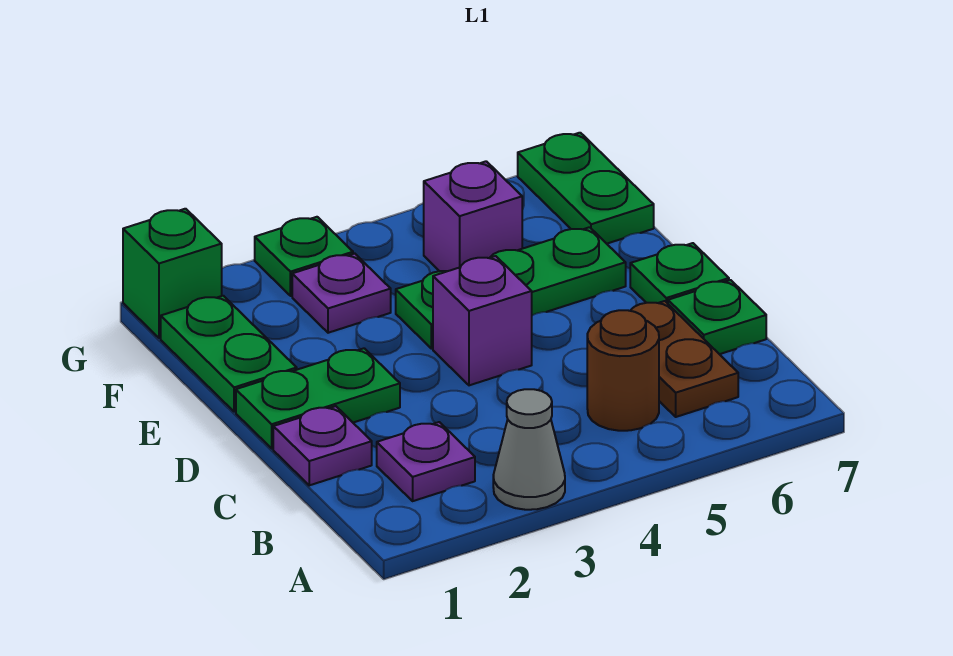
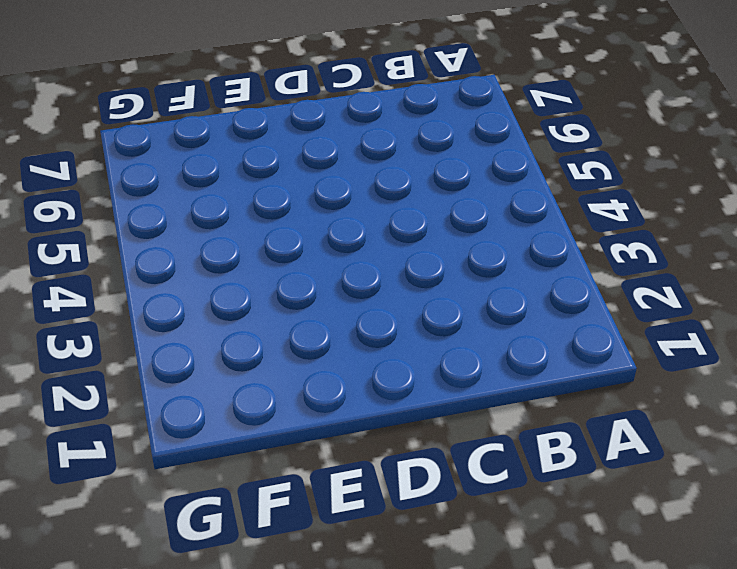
none -> grey cone A3 level 1
none -> purple plate B2 level 1
none -> brown round brick B5 level 1

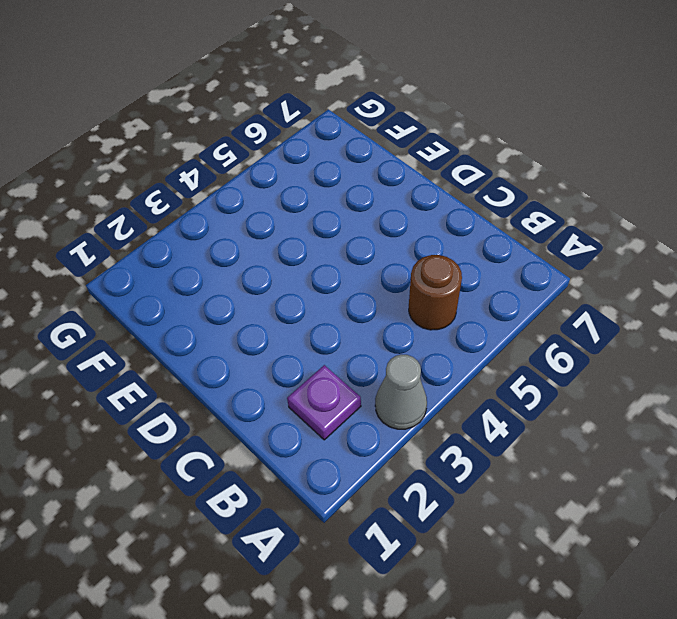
none -> brown plate B6:C6 level 1
none -> purple plate C1 level 1
none -> green plate C7 level 1

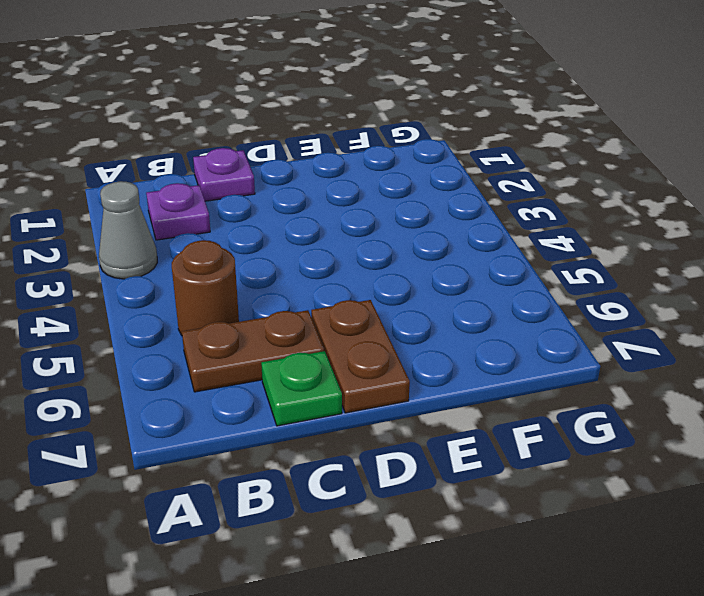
brown plate D6:D7 level 1 -> green plate D7 level 1
none -> green plate D1:D2 level 1
none -> purple brick D4 level 1
none -> green plate E1:F1 level 1

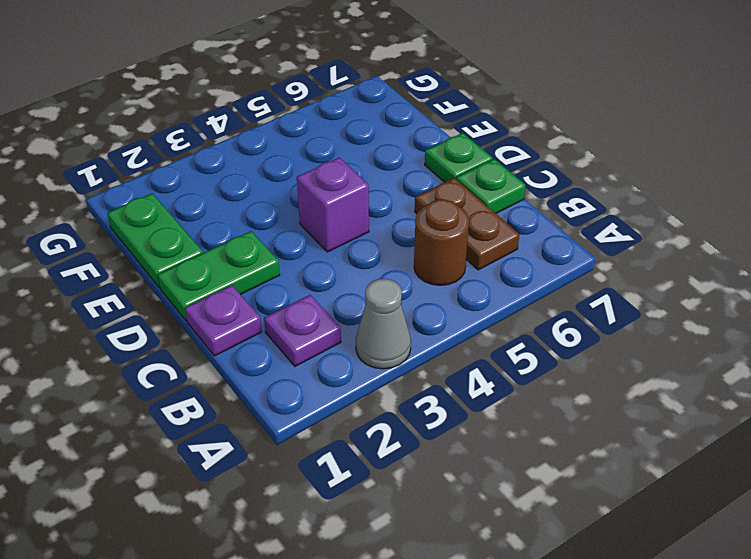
none -> green plate E4:E6 level 1
none -> purple plate F3 level 1
none -> purple brick F5 level 1

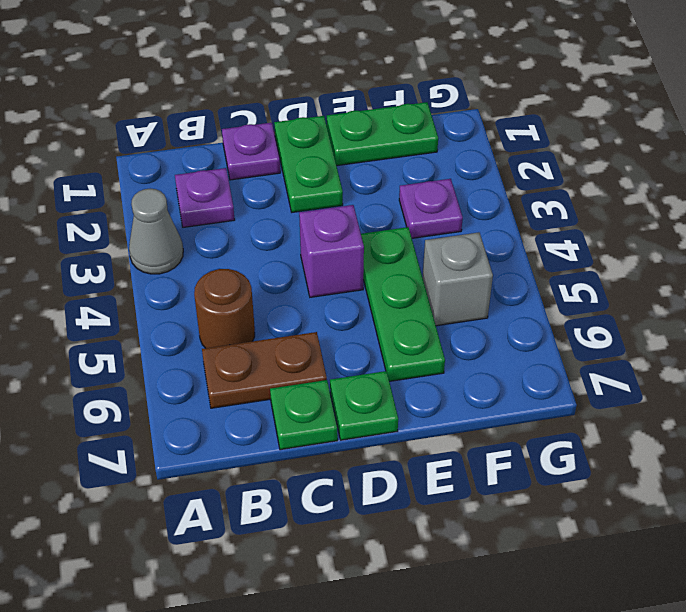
grey brick F5 level 1 -> purple brick F5 level 1
none -> green plate F7:G7 level 1
none -> green brick G1 level 1
none -> green plate G3 level 1

